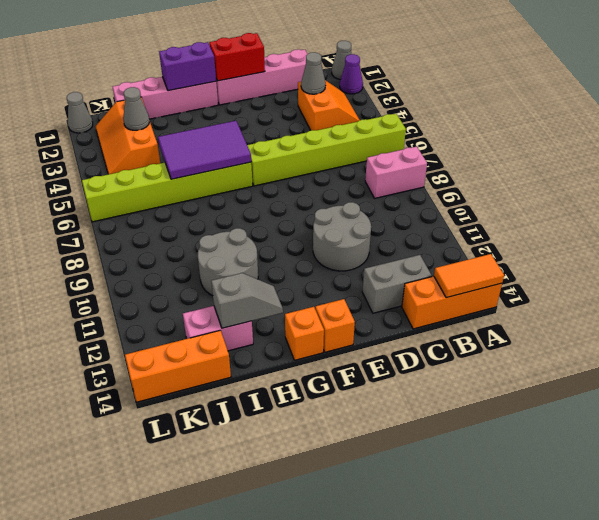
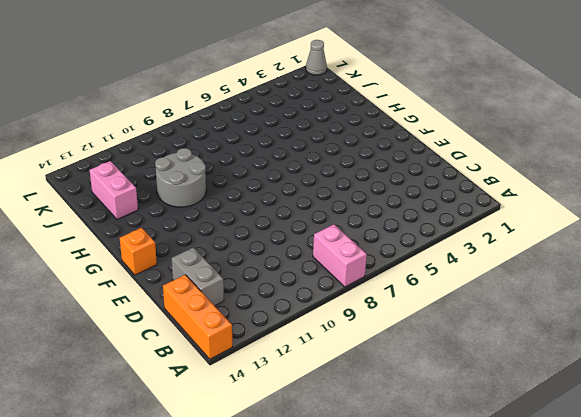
none -> grey cone A1 level 1
none -> purple cone A2 level 1
none -> lime brick A6:F6 level 1

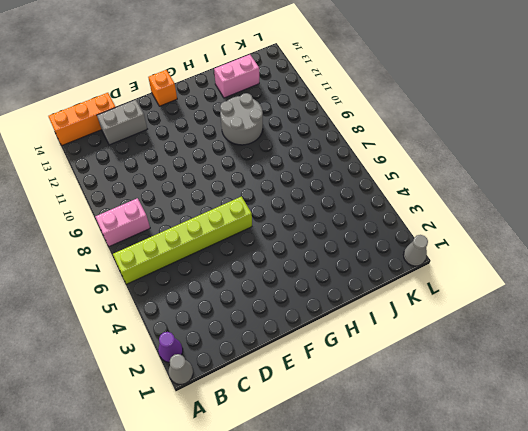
none -> orange slope B3:C4 level 1 top C
none -> pink brick C1:F1 level 1
none -> grey round brick D10:E11 level 1

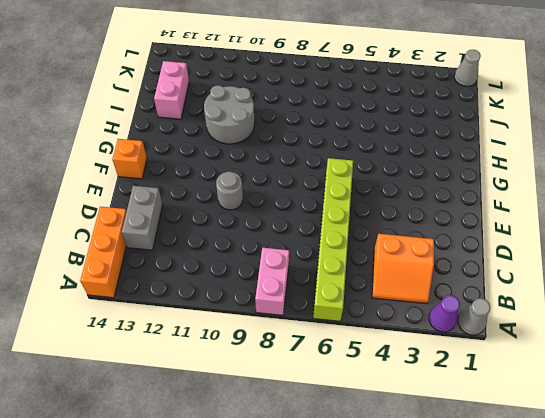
grey round brick E10 level 1 -> grey round brick D10:E11 level 1
none -> pink brick C1:F1 level 1
none -> pink brick G1:J1 level 1
none -> lime brick G6:L6 level 1

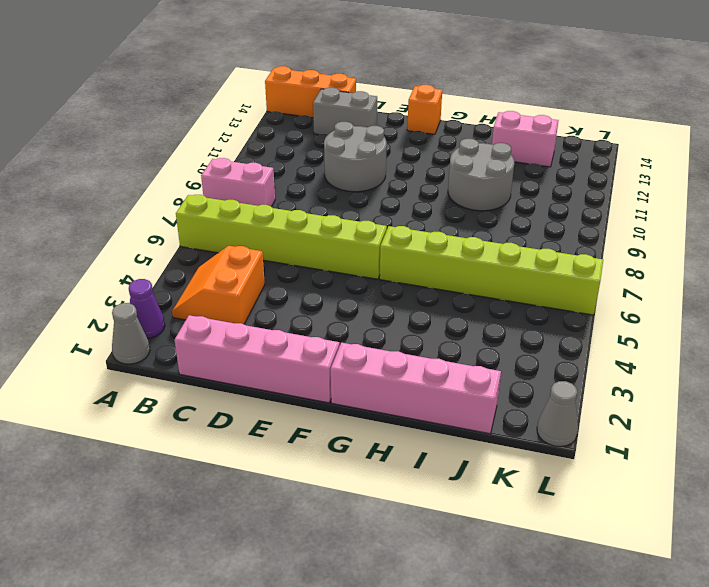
none -> orange brick G14 level 1
none -> orange slope J2:K4 level 1 top J
none -> orange brick J14:L14 level 1

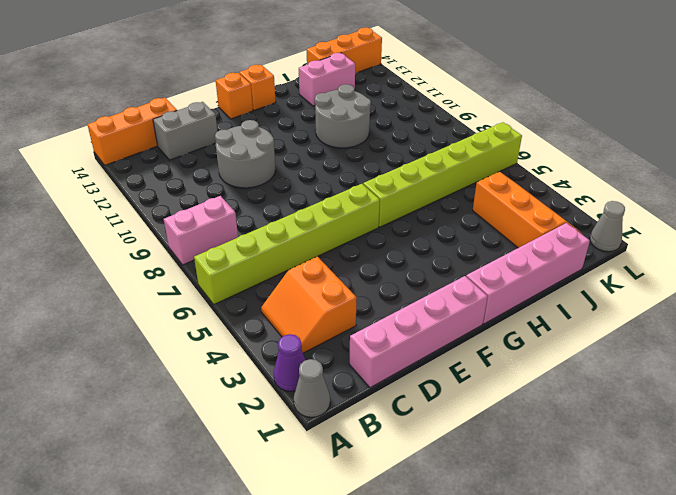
none -> orange tile A14:B14 level 2
none -> grey cone C3 level 2
none -> red brick E1:F1 level 2

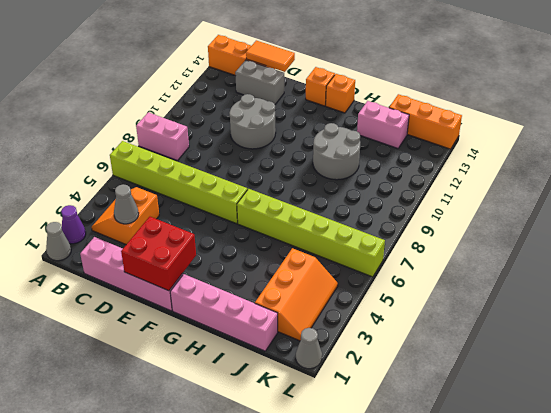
orange tile C14:D14 level 2 -> orange tile A14:B14 level 2
red brick E1:F2 level 2 -> red brick E1:F1 level 2
none -> purple brick G1:H1 level 2
none -> purple tile G5:I6 level 2
none -> grey slope H13:I13 level 2 top I

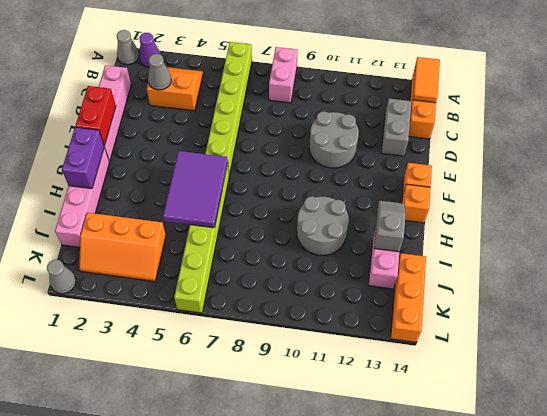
none -> grey cone J3 level 2

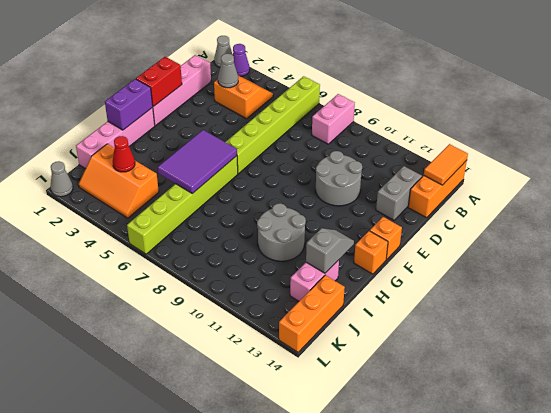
red cone J3 level 2 -> grey cone J3 level 2

